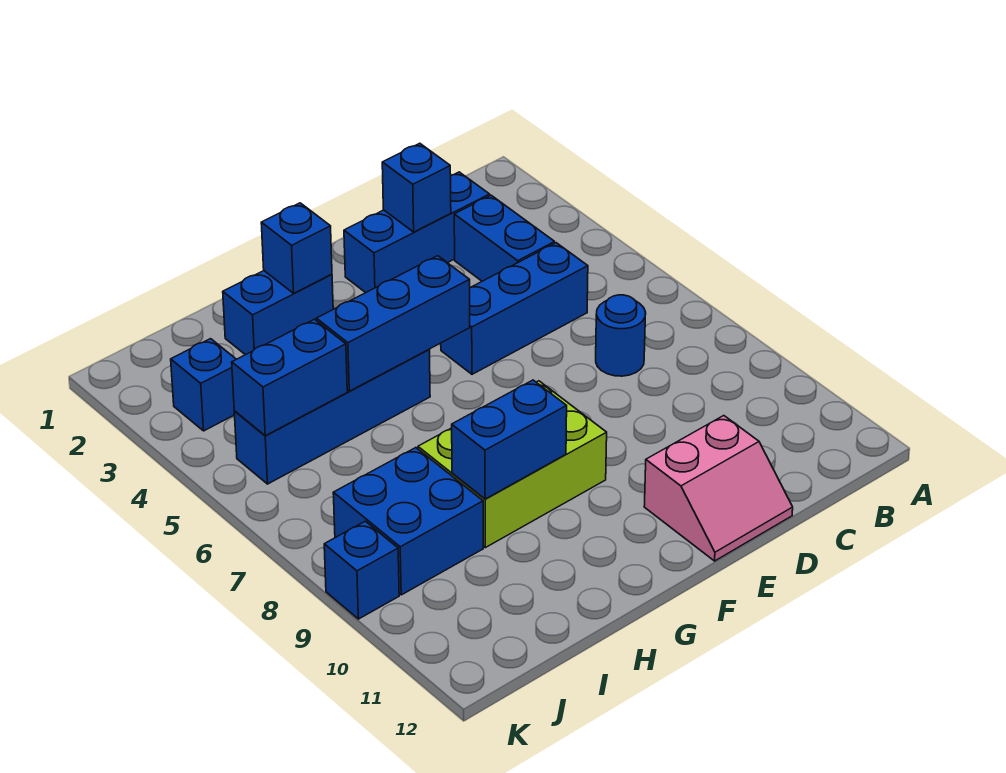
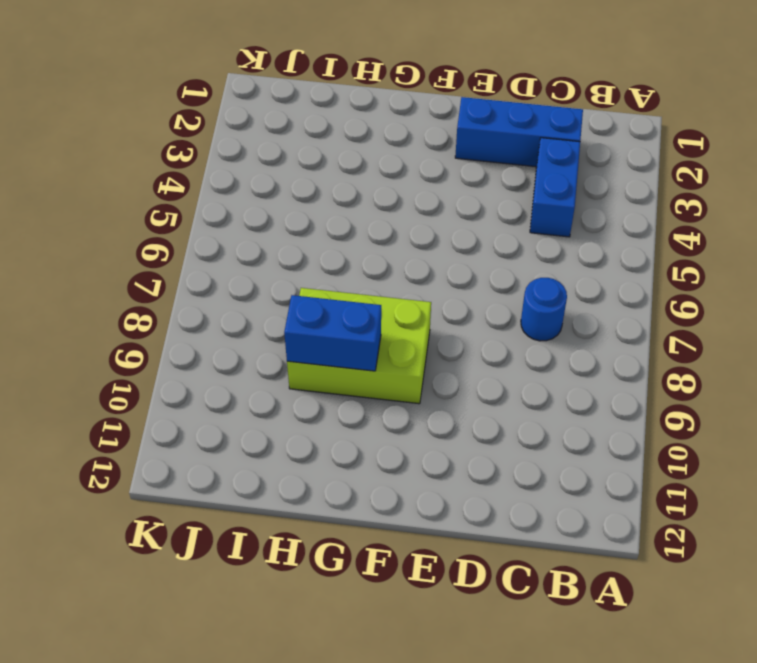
none -> blue brick C5:E5 level 1
none -> pink slope D11:E12 level 1 top 11
none -> blue brick G2:H2 level 1

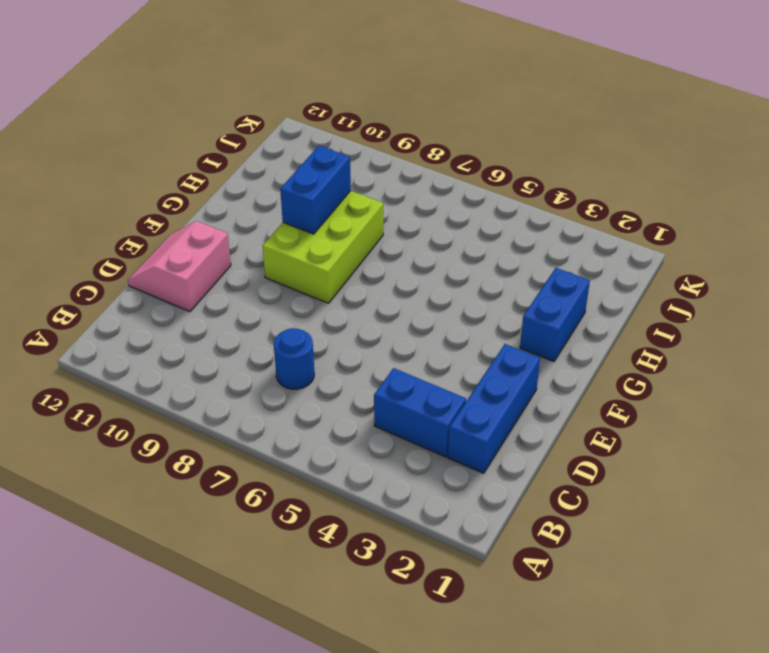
none -> blue brick C5:E5 level 1
none -> blue brick G5:J5 level 1
none -> blue brick I8:J9 level 1

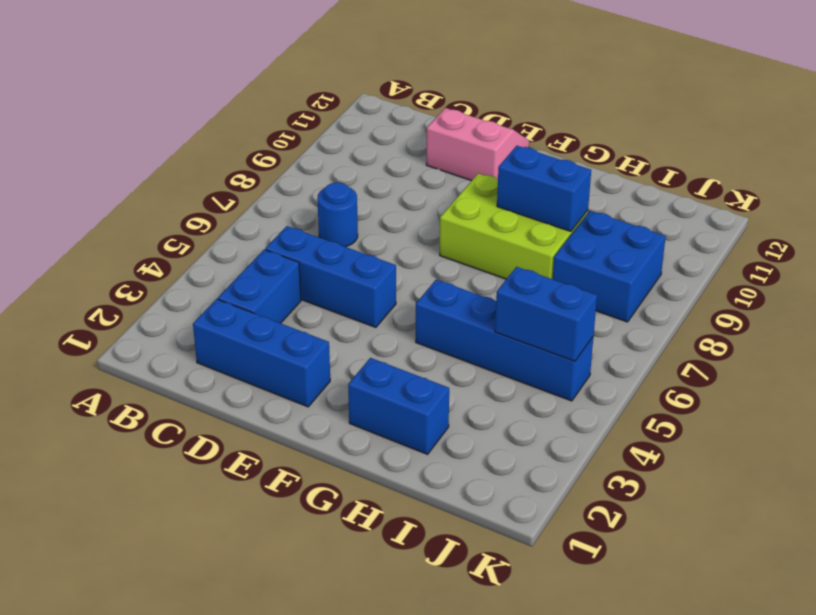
none -> blue brick J3 level 1
none -> blue brick K9 level 1
none -> blue brick D2 level 2

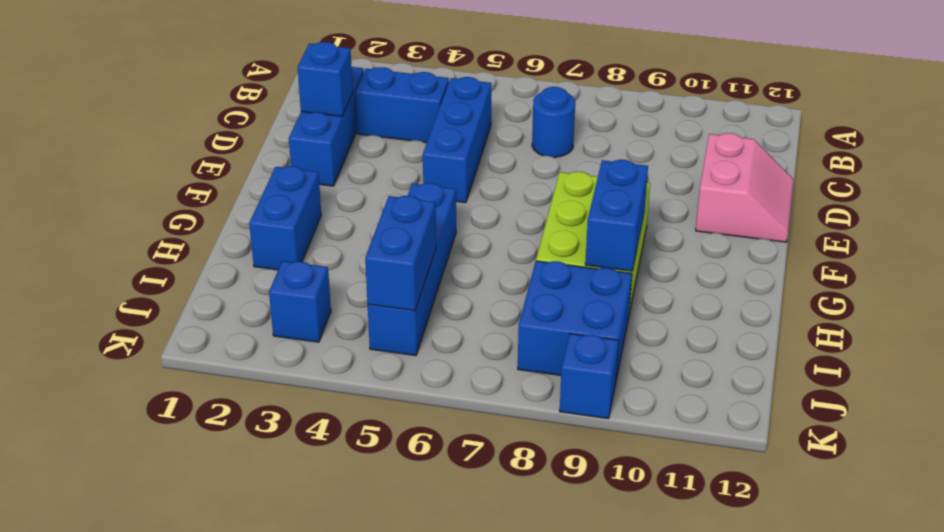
none -> blue brick F5:H5 level 2
none -> blue brick G2 level 2

